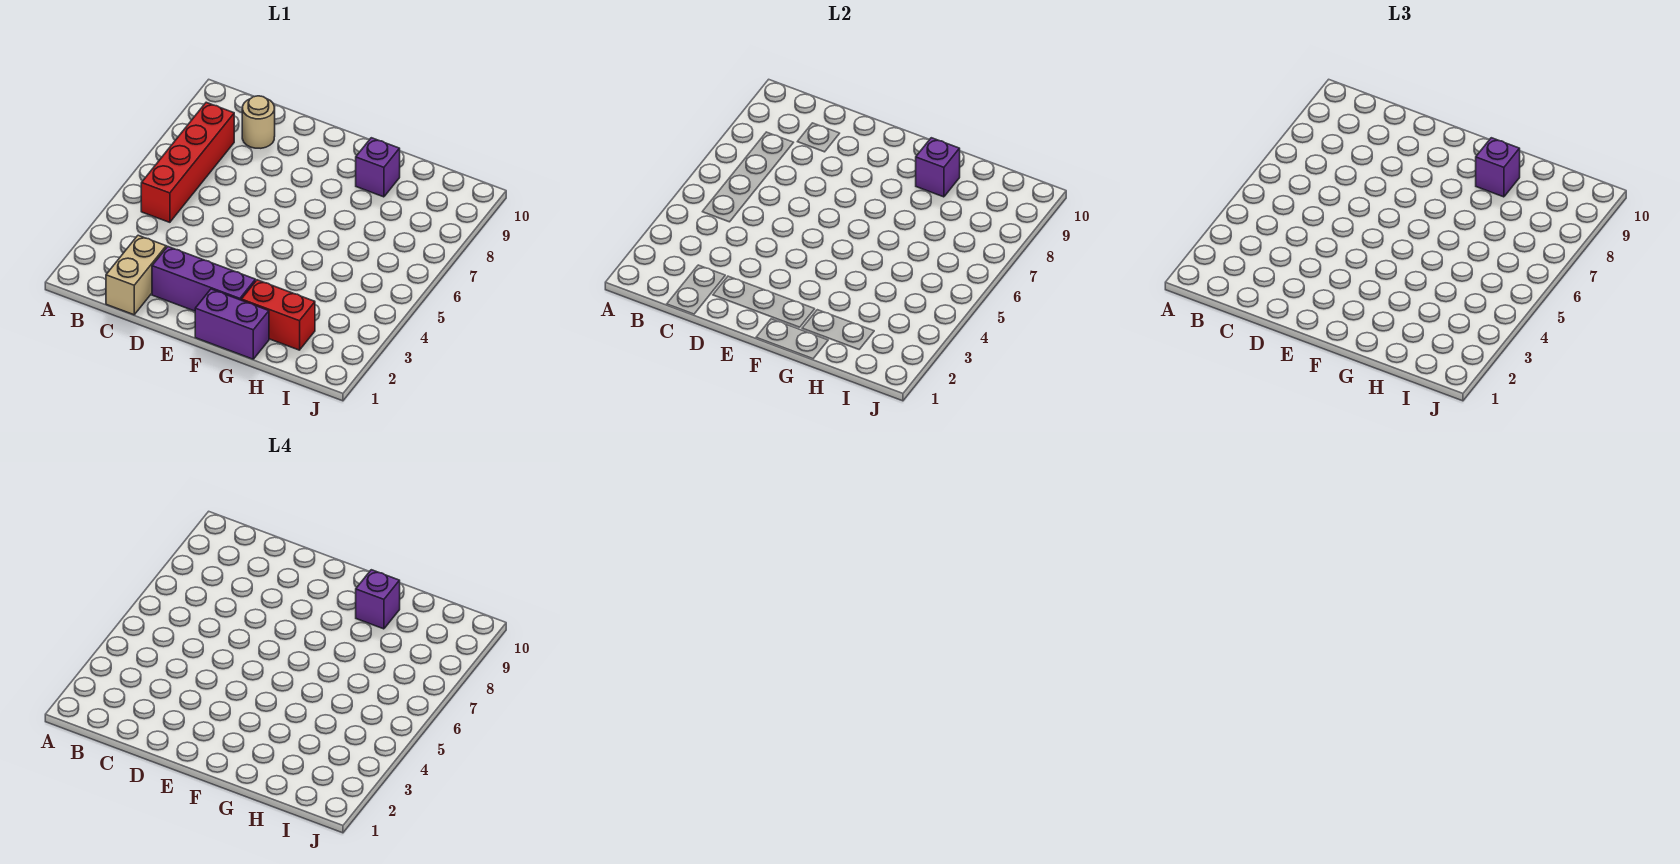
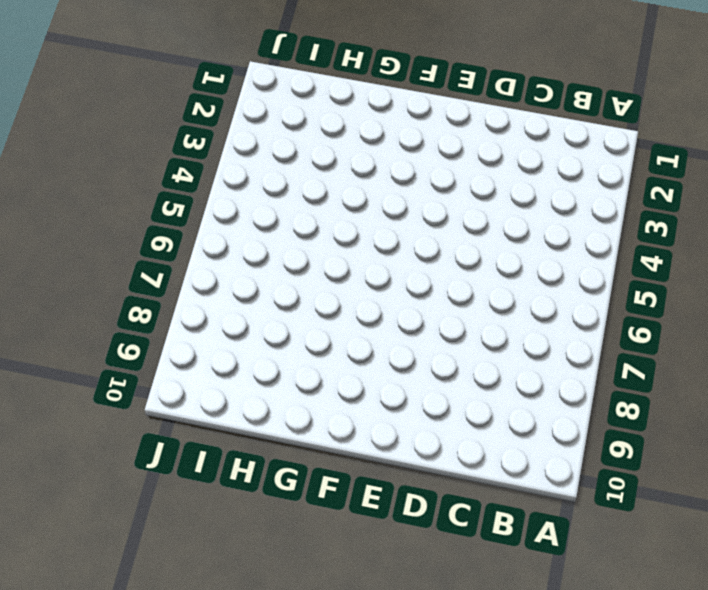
none -> red brick B5:B8 level 1
none -> tan brick C1:C2 level 1

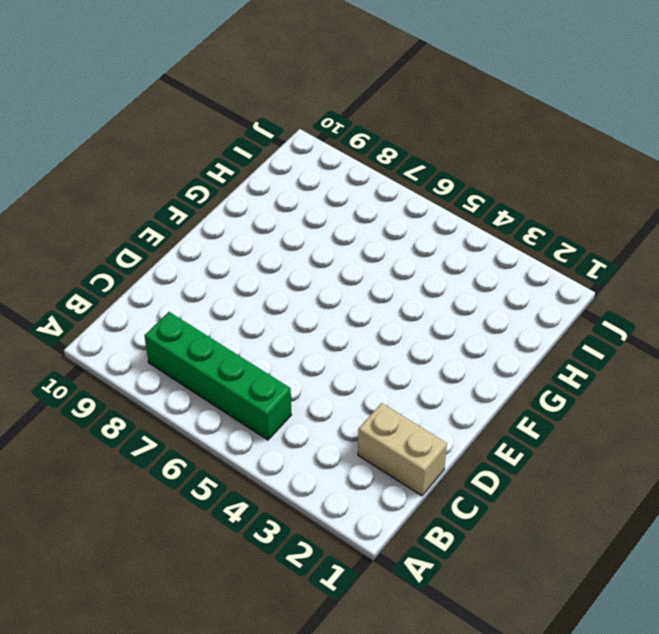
green brick B5:B8 level 1 -> red brick B5:B8 level 1
none -> tan round brick C9 level 1
none -> purple brick D2:F2 level 1

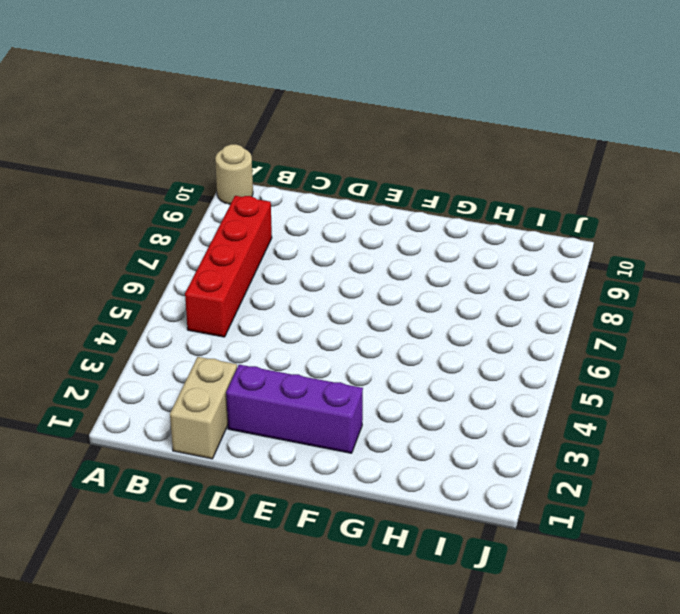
tan round brick A10 level 1 -> tan round brick C9 level 1
none -> purple brick F1:G1 level 1
none -> red brick G2:H2 level 1

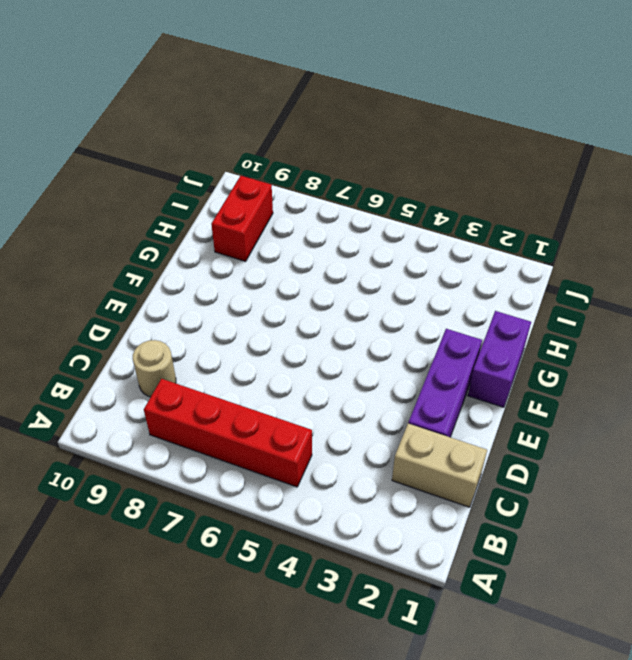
red brick H9:I9 level 1 -> red brick G2:H2 level 1
none -> purple brick G9 level 1
none -> purple brick G9 level 2

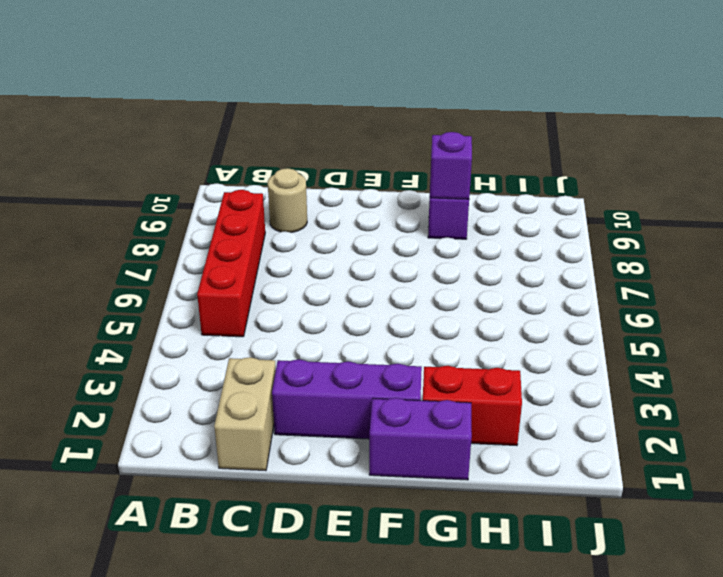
none -> purple brick G9 level 3
none -> purple brick G9 level 4

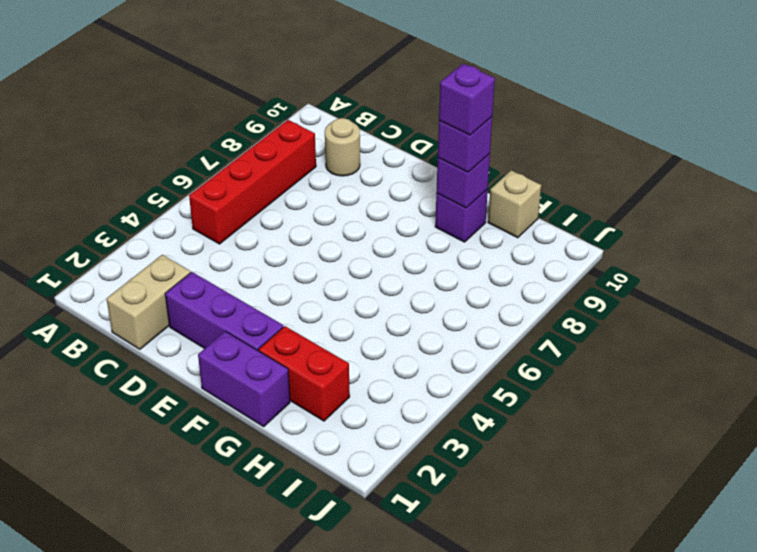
tan brick H10 level 1 -> none

